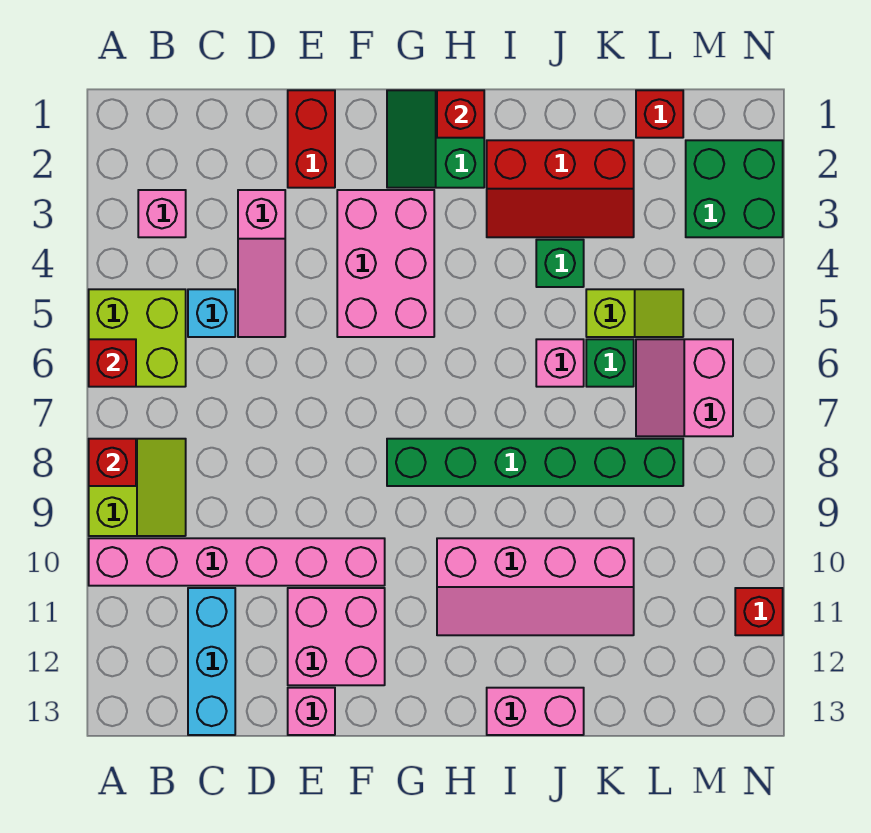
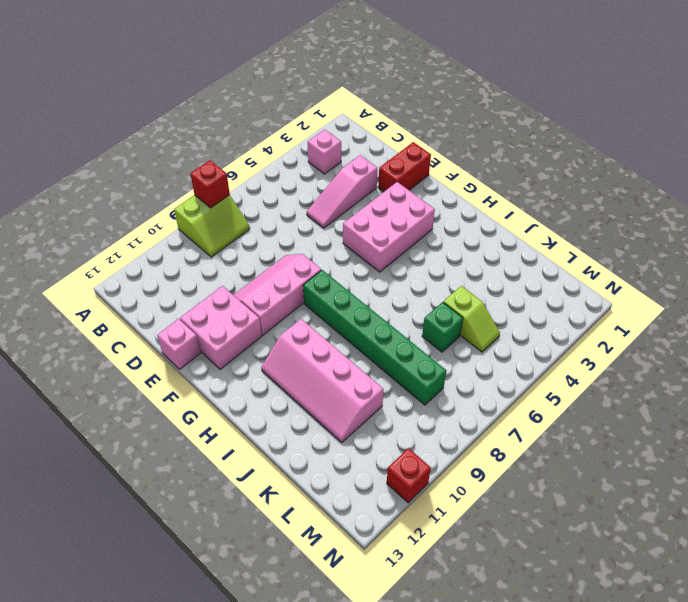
pink slope E8:F10 level 1 top F -> pink brick A10:F10 level 1
none -> lime brick A5:B6 level 1
none -> cyan brick C5 level 1
none -> cyan brick C11:C13 level 1

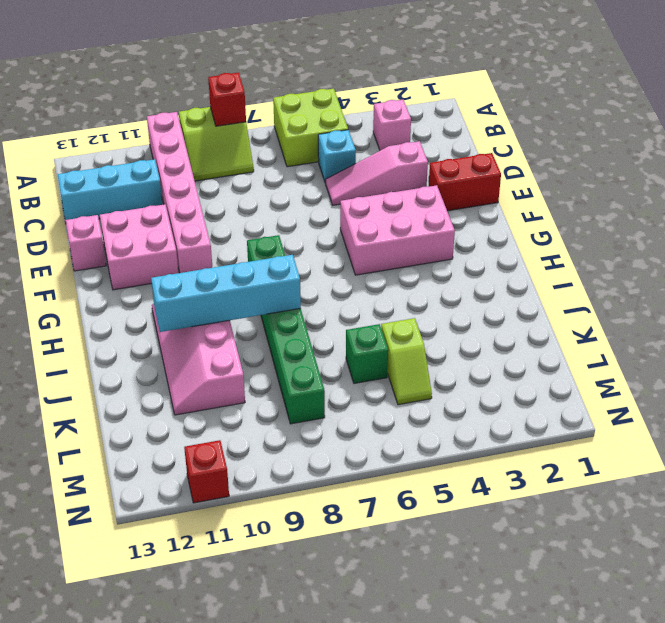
cyan brick I8:I11 level 2 -> none
none -> green slope G1:H2 level 1 top H
none -> red slope I2:K3 level 1 top 2
none -> pink brick I13:J13 level 1

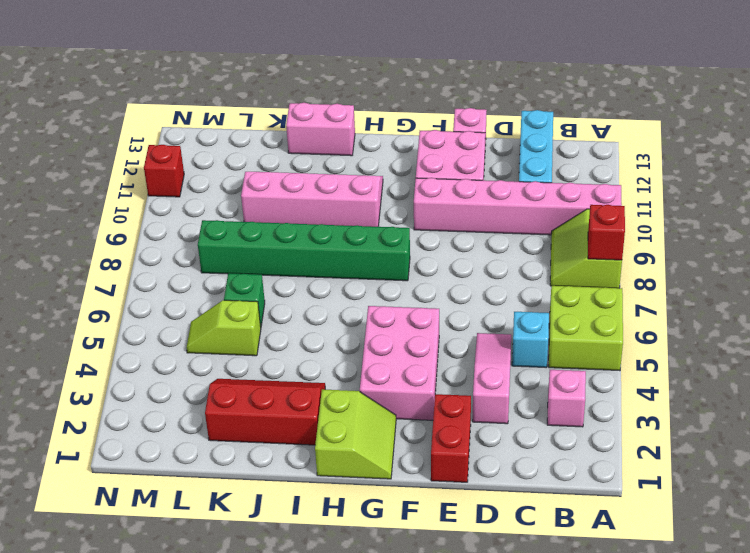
lime slope G1:H2 level 1 top H -> green slope G1:H2 level 1 top H
none -> green brick J4 level 1
none -> pink brick J6 level 1
none -> red brick L1 level 1

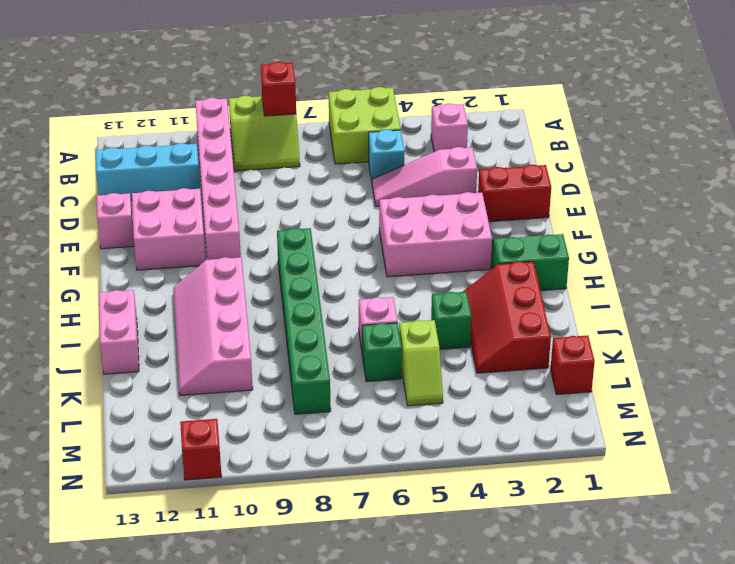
none -> pink slope L6:M7 level 1 top M
none -> green brick M2:N3 level 1
none -> red brick A6 level 2

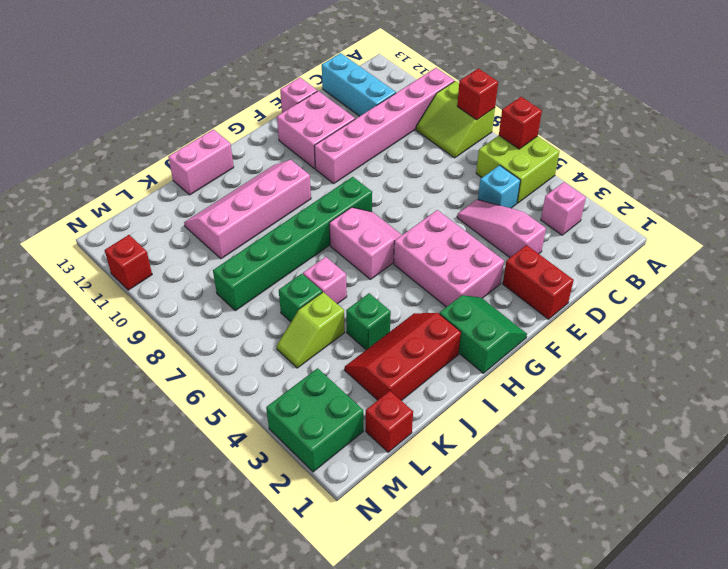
pink slope G6:H7 level 1 top H -> pink slope L6:M7 level 1 top M
none -> red brick H1 level 2

